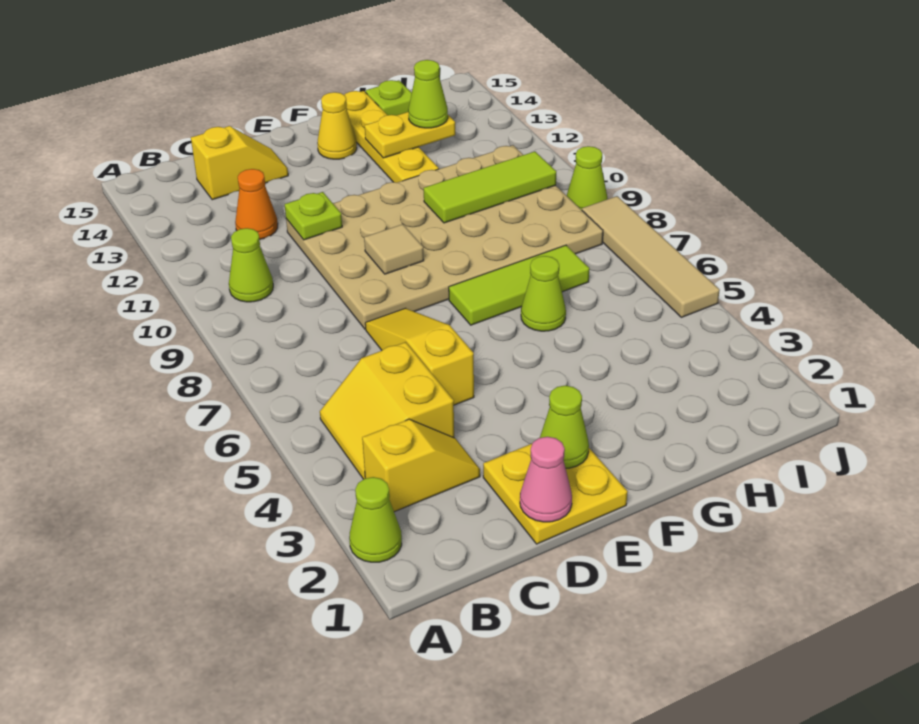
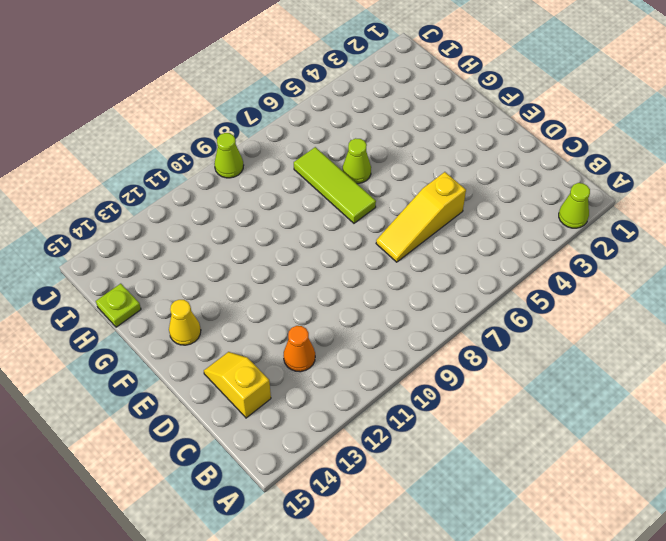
none -> yellow slope B3:C3 level 1 top B
none -> yellow slope B4:C5 level 1 top C
none -> lime cone B10 level 1

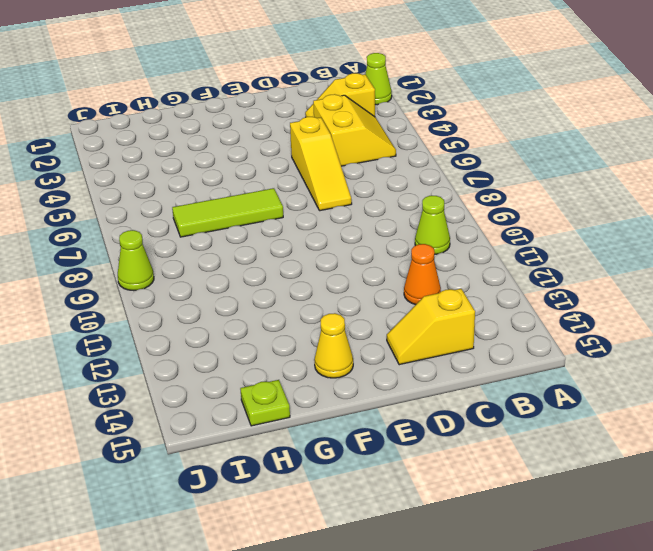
none -> yellow plate D1:E2 level 1
none -> tan plate D8:I11 level 1
none -> lime cone G6 level 1

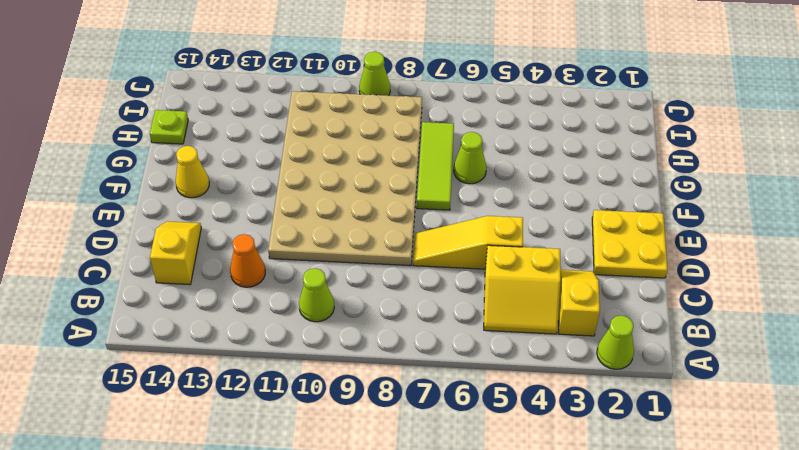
none -> yellow plate G12:G15 level 1
none -> tan tile J5:J8 level 1
none -> pink cone D1 level 2

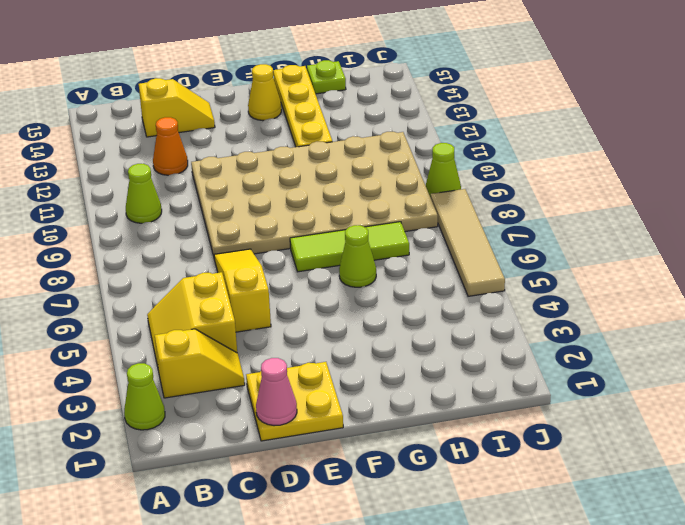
none -> lime plate D11 level 2
none -> lime cone E2 level 2
none -> tan tile E9 level 2

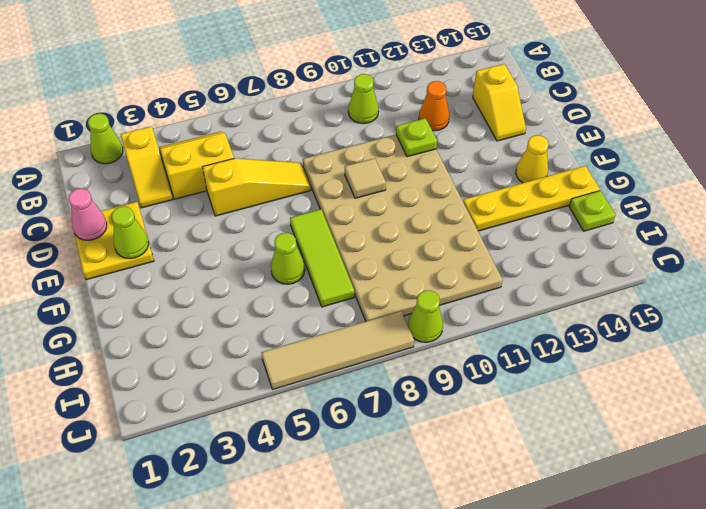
none -> lime tile G10:I10 level 2
none -> yellow plate G13:H13 level 2
none -> lime cone H13 level 3

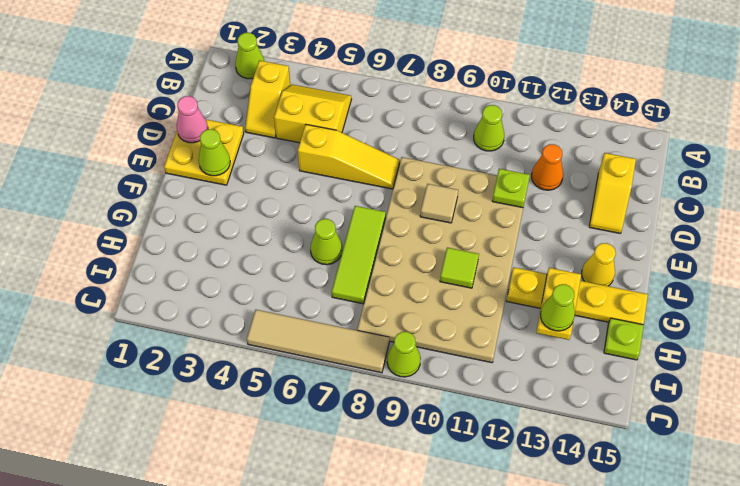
lime tile G10 level 2 -> lime tile G10:I10 level 2

